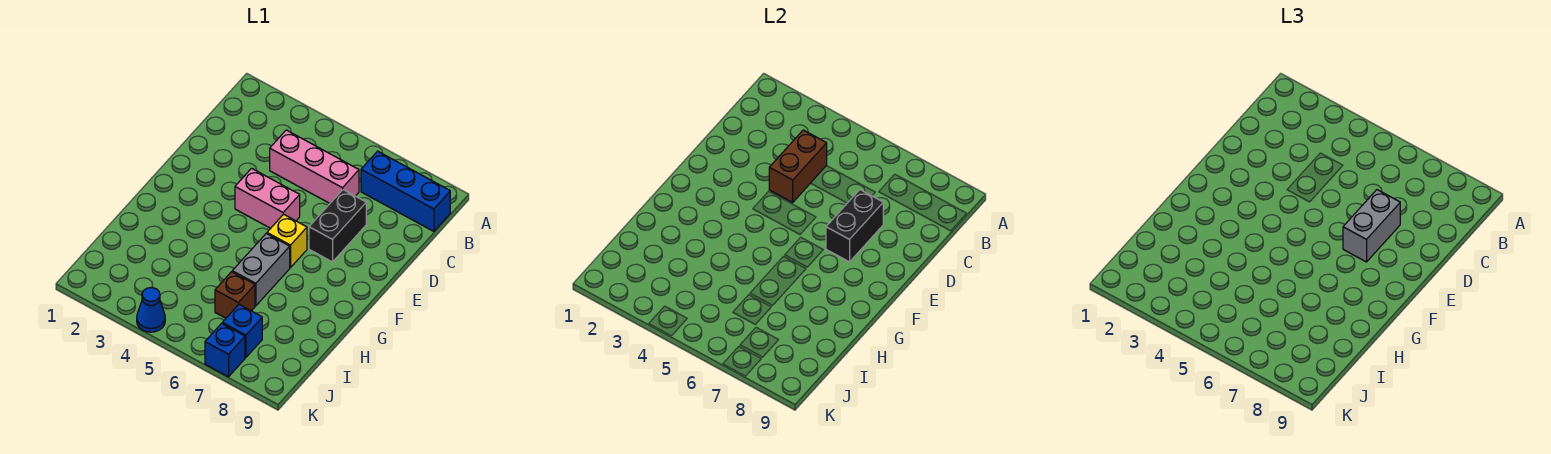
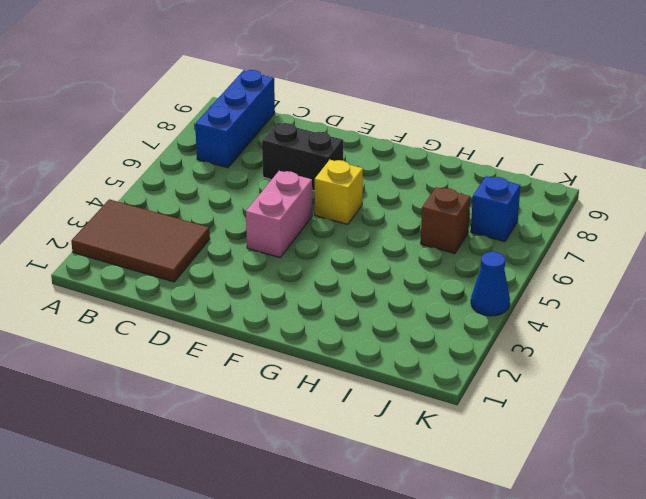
brown tile A2:C3 level 1 -> none
none -> pink brick C4:C6 level 1
none -> grey brick G6:H6 level 1
none -> blue brick K7 level 1

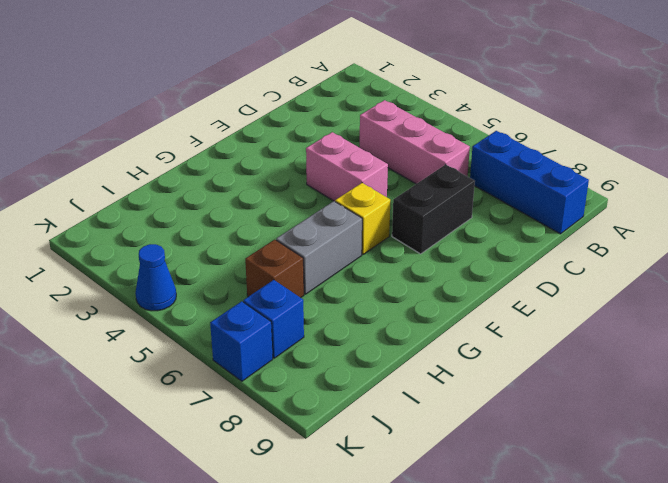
none -> brown brick C4:D4 level 2
none -> black brick D7:E7 level 2
none -> grey brick D7:E7 level 3

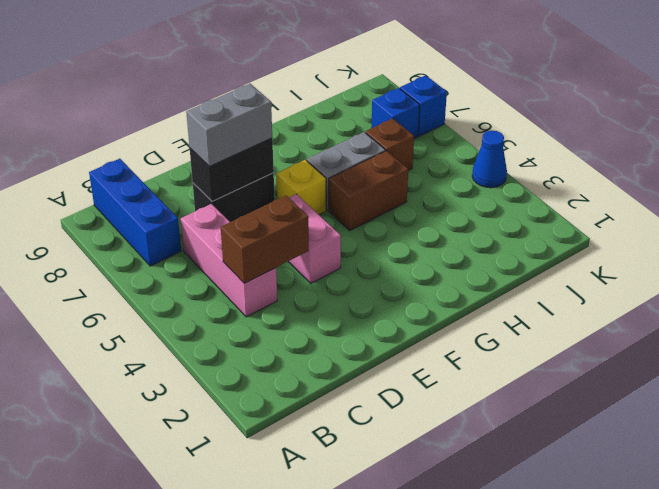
brown brick G5:H5 level 1 -> none

